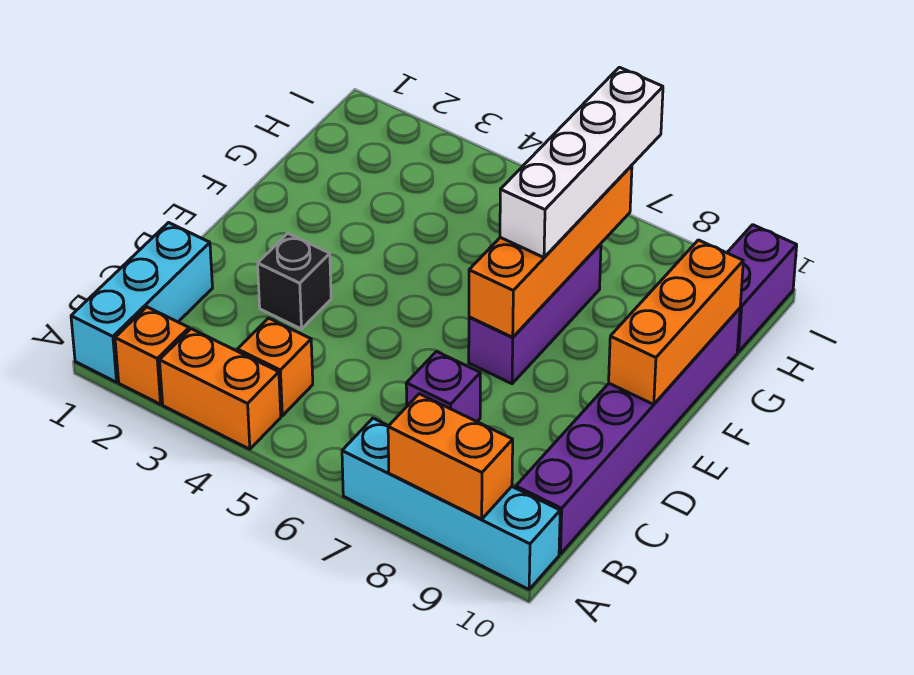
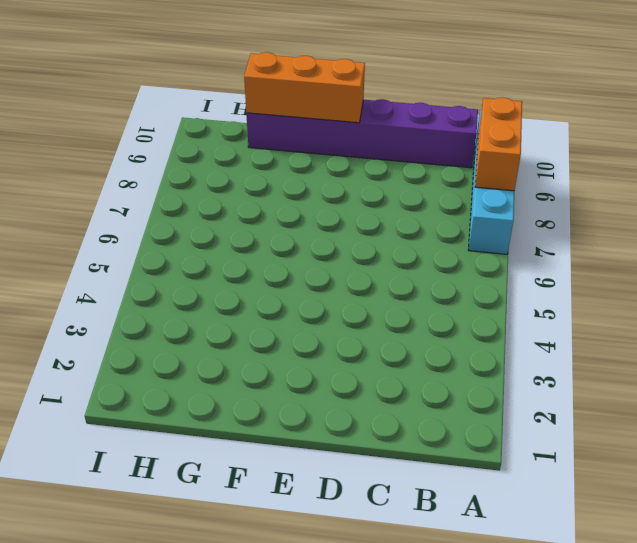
none -> cyan brick A1:C1 level 1
none -> orange brick A2 level 1
none -> orange brick A3:A4 level 1

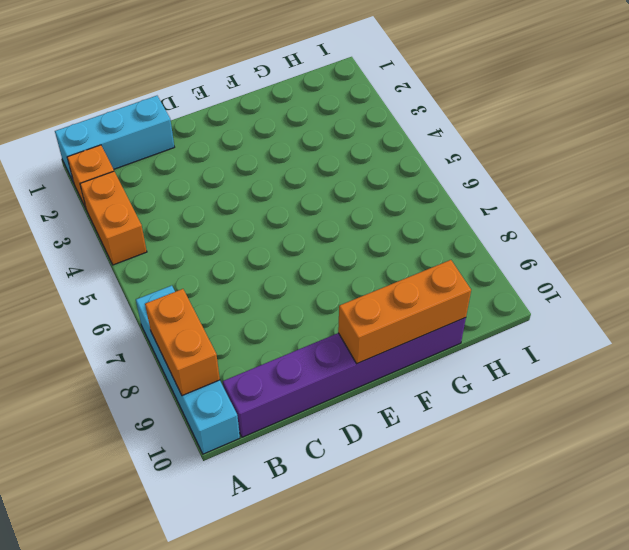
none -> orange brick B4 level 1
none -> purple brick C7 level 1
none -> black brick D3 level 1

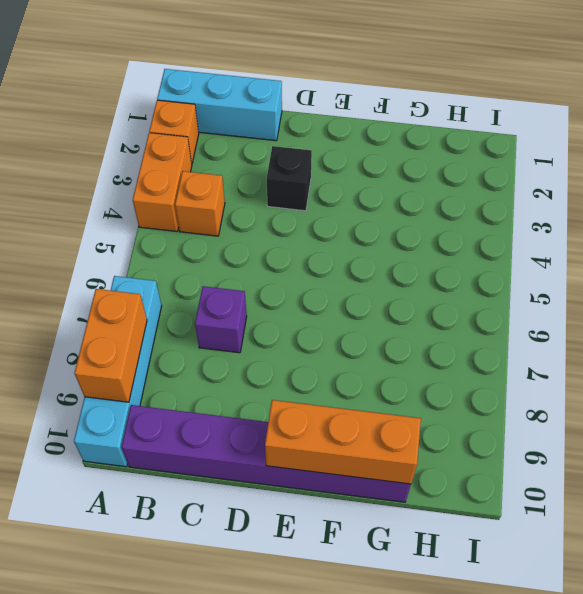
none -> purple brick E7:G7 level 1
none -> purple brick H10:I10 level 1
none -> orange brick E7:H7 level 2

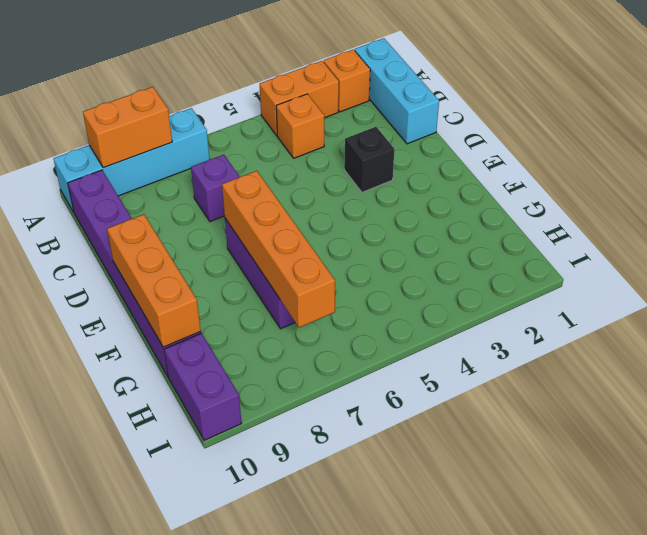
none -> white brick F7:I7 level 3

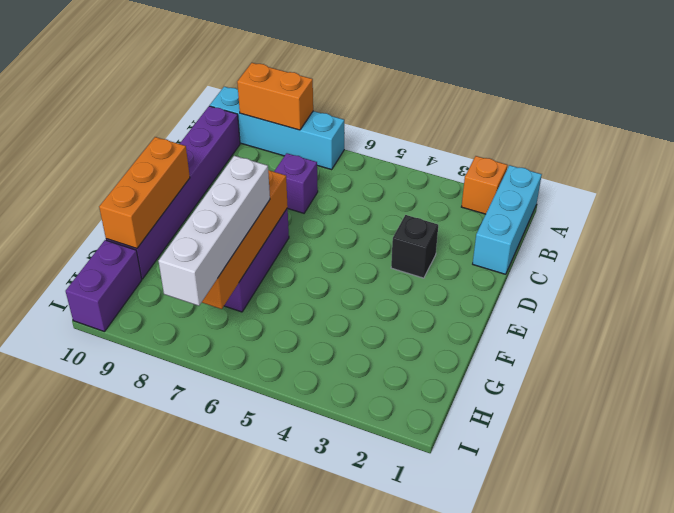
none -> orange brick A3:A4 level 1
none -> orange brick B4 level 1

